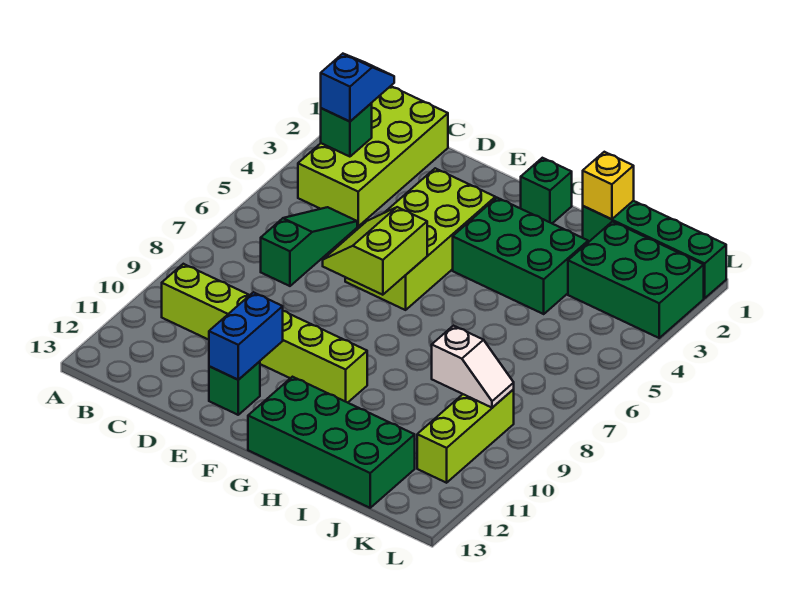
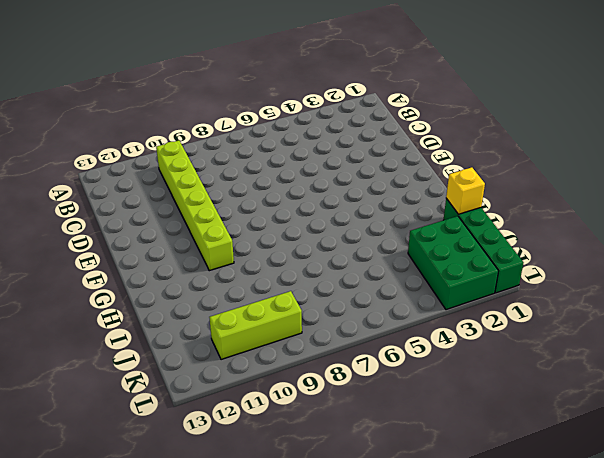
none -> lime brick B1:C4 level 1
none -> green slope C5:C7 level 1 top 7
none -> lime brick E3:F6 level 1

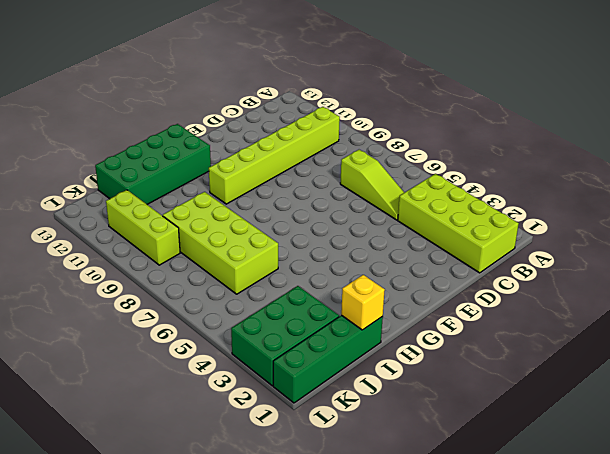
lime slope C5:C7 level 1 top 7 -> green slope C5:C7 level 1 top 7
lime brick I6:J9 level 1 -> lime brick E3:F6 level 1
none -> green brick E12 level 1
none -> green brick G1 level 1
none -> green brick G3:I4 level 1

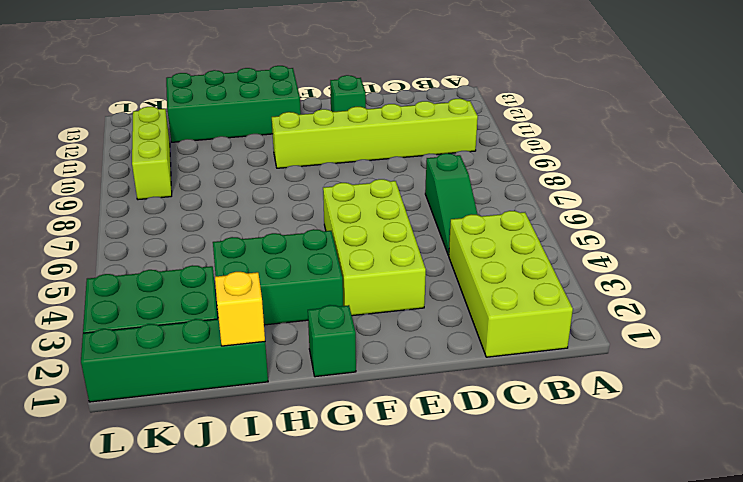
none -> green brick B3 level 2
none -> lime slope E6:F7 level 2 top F
none -> blue brick E11:E12 level 2

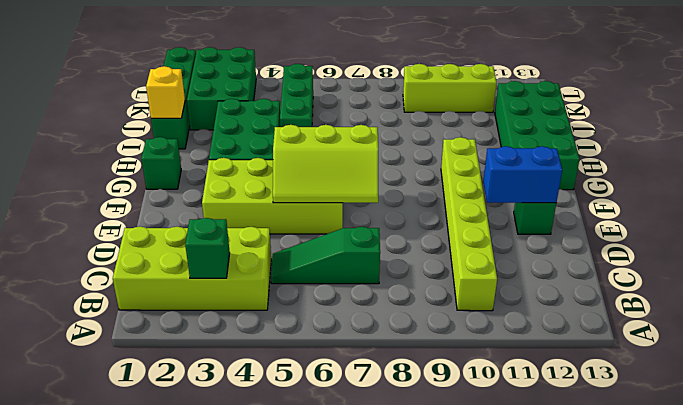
lime slope E5:F7 level 2 top F -> lime slope E6:F7 level 2 top F
green brick I5:K5 level 1 -> none
none -> white slope J9:K9 level 2 top J
none -> blue slope B2:B3 level 3 top 3

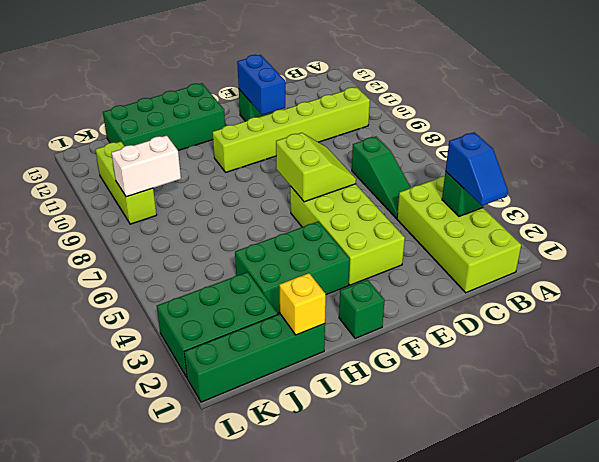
white brick J9:K9 level 2 -> white slope J9:K9 level 2 top J

